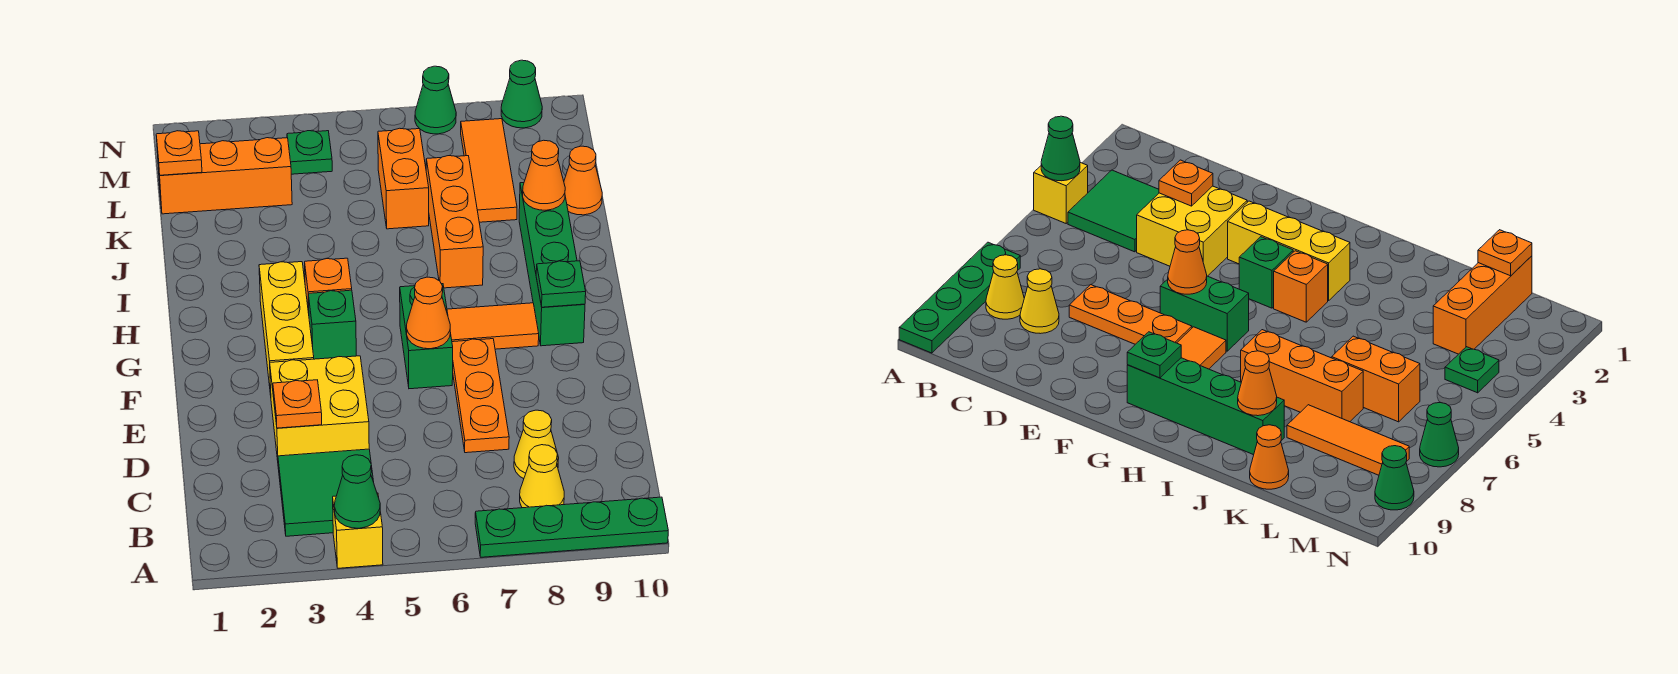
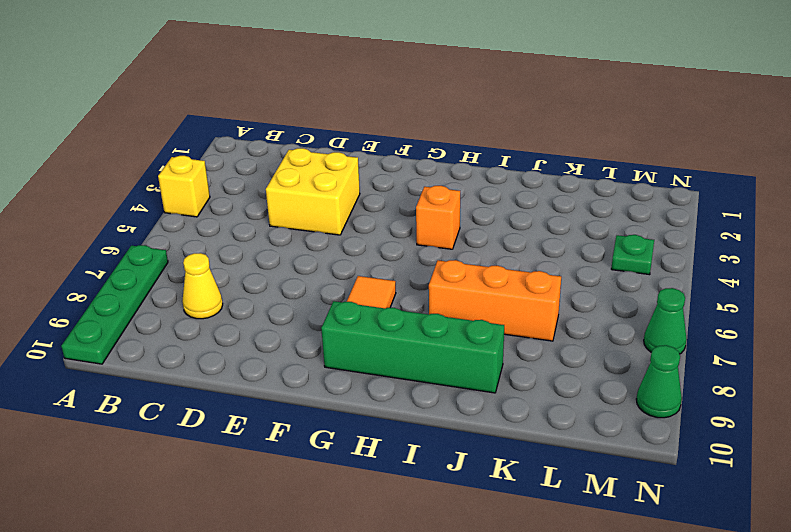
none -> green tile B3:C4 level 1
none -> yellow cone B8 level 1
none -> orange plate D7:F7 level 1

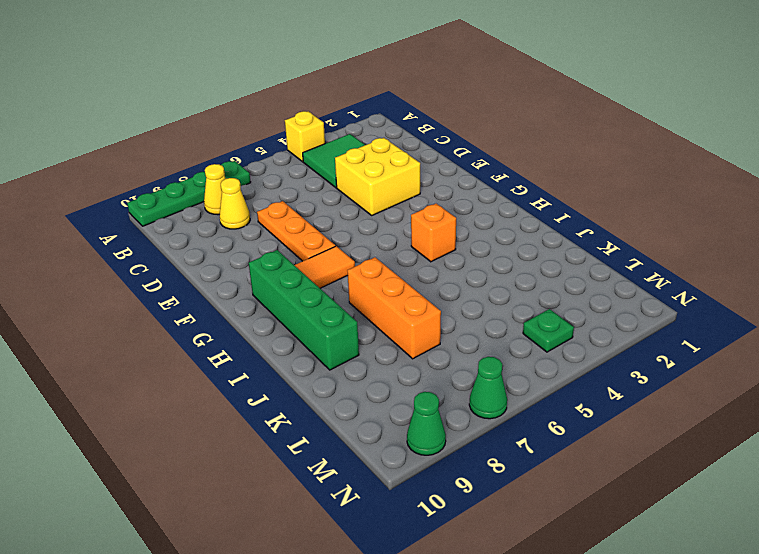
none -> yellow brick F3:H3 level 1
none -> green brick F6:G6 level 1
none -> green brick G4 level 1

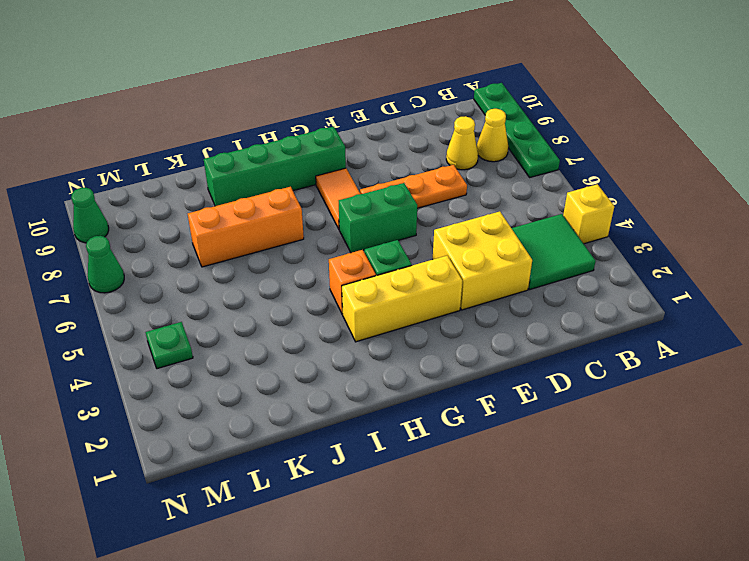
none -> orange brick K6:L6 level 1
none -> orange tile K8:M8 level 1
none -> orange cone K10 level 1

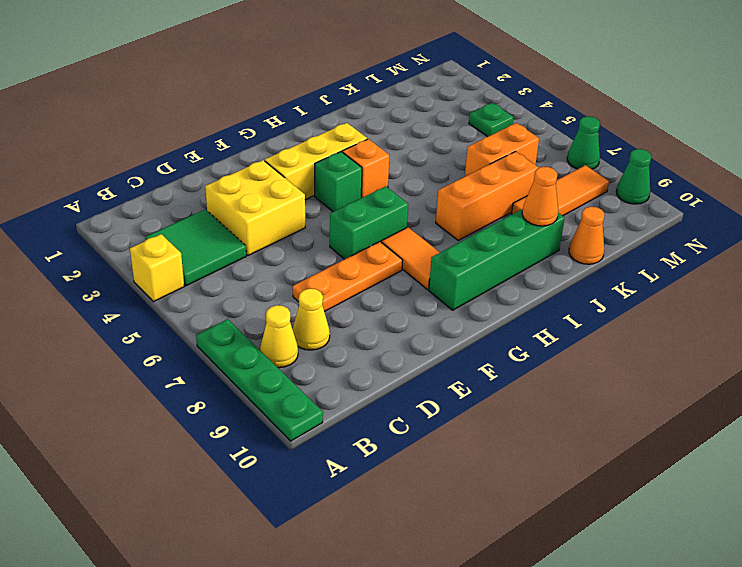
none -> orange brick L1:L3 level 1
none -> green cone A4 level 2
none -> orange plate D3 level 2

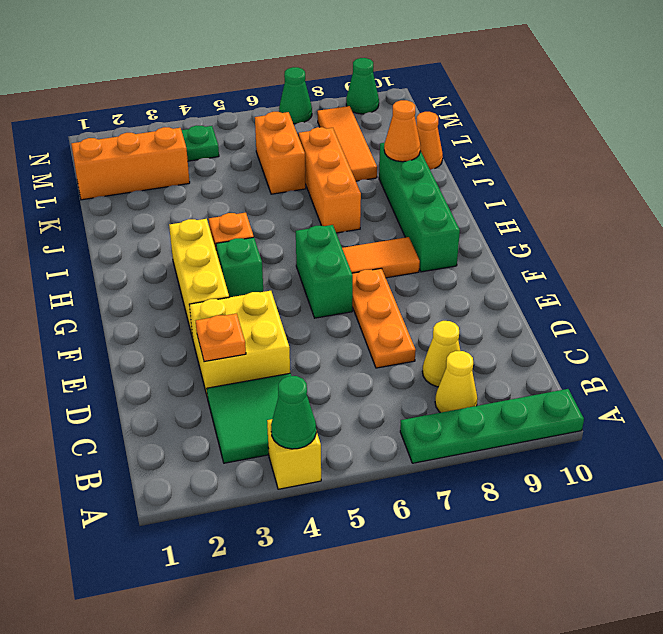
none -> orange cone F6 level 2
none -> green plate G9 level 2
none -> orange plate L1 level 2

